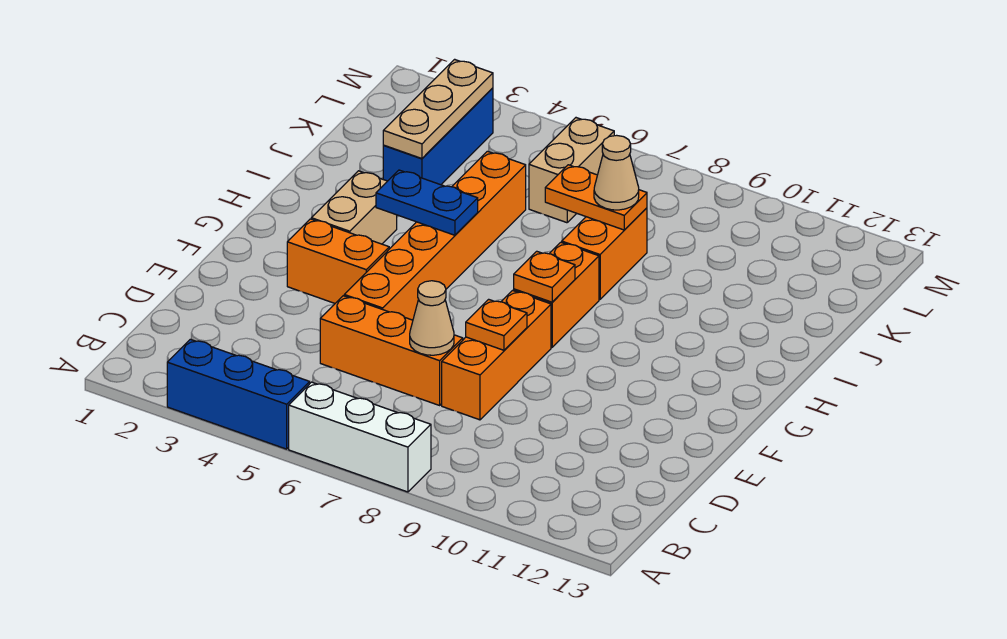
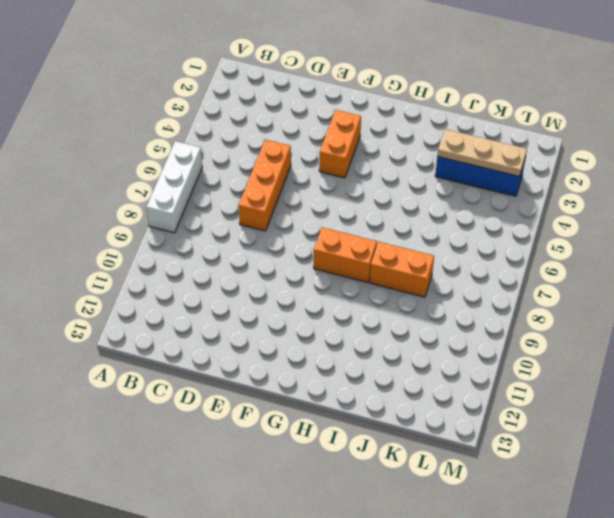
none -> blue brick A3:A5 level 1
none -> orange brick D8:F8 level 1
none -> orange brick E5:J5 level 1

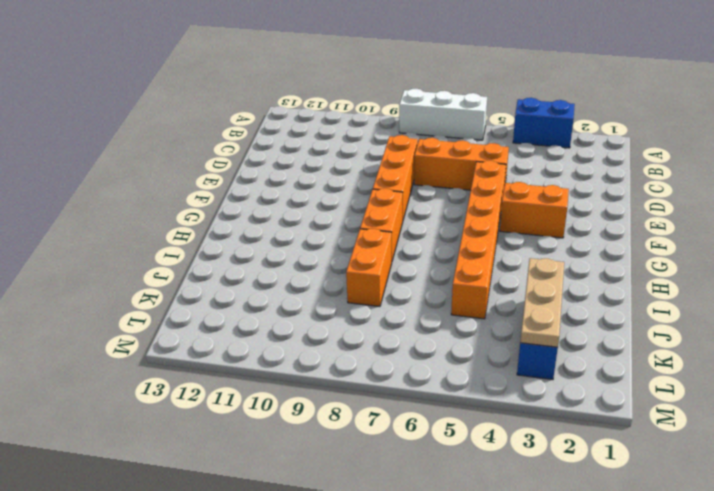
blue brick A3:A4 level 1 -> blue brick A3:A5 level 1
none -> tan brick G3:H3 level 1
none -> tan brick K6:L6 level 1
none -> tan cone D7 level 2

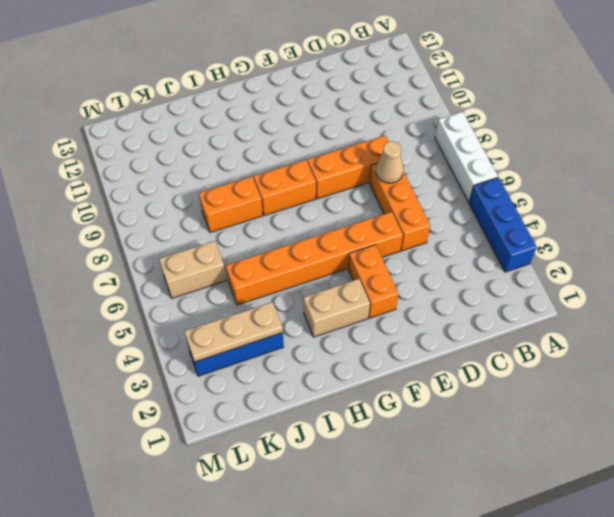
none -> orange plate E8 level 2
none -> orange plate G8 level 2
none -> blue plate H4:H5 level 2

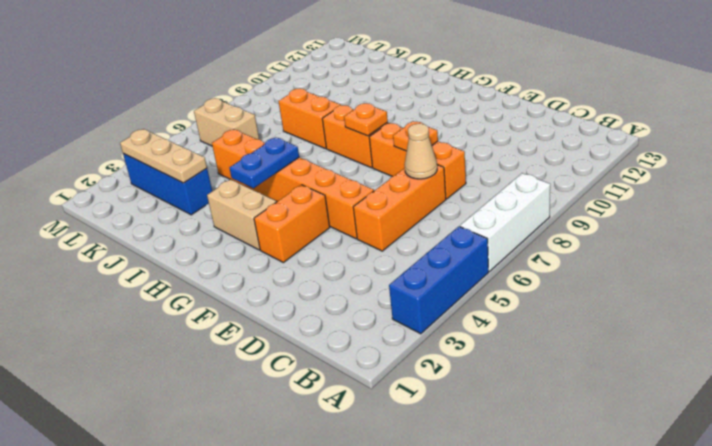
none -> orange plate J7:J8 level 2
none -> tan cone J8 level 3

